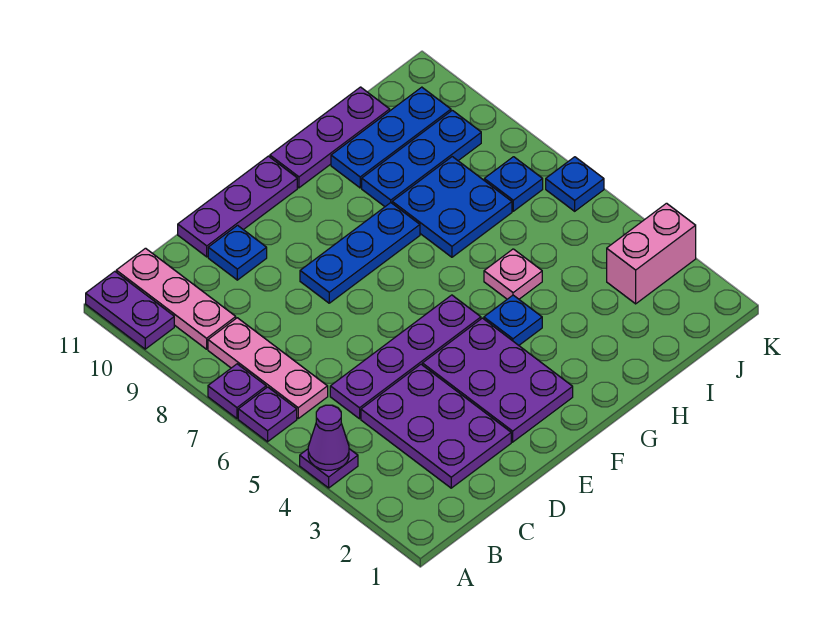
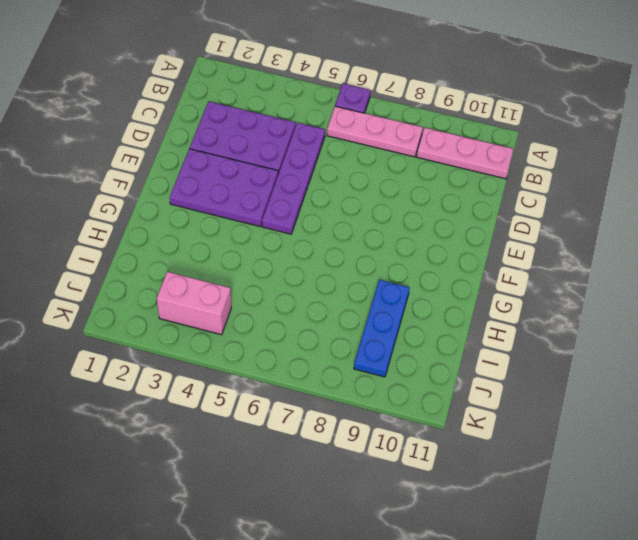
pink brick J3:J4 level 1 -> pink brick J3:K3 level 1
none -> purple plate A4 level 1
none -> purple plate A7 level 1
none -> purple plate A10:A11 level 1

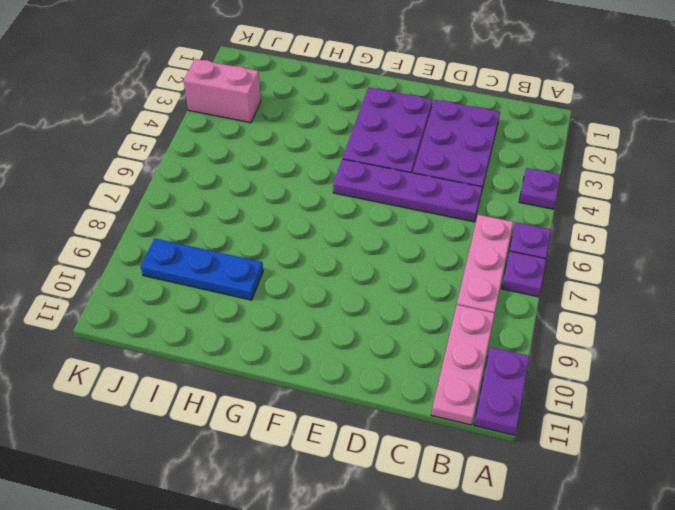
none -> blue plate D10 level 1
none -> purple plate D11:F11 level 1
none -> blue plate E8:G8 level 1

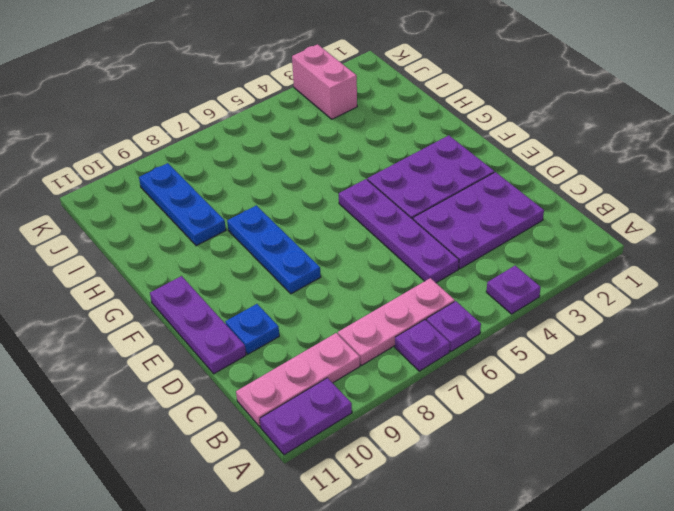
none -> blue plate G4 level 1
none -> purple plate G11:I11 level 1
none -> pink plate H5 level 1

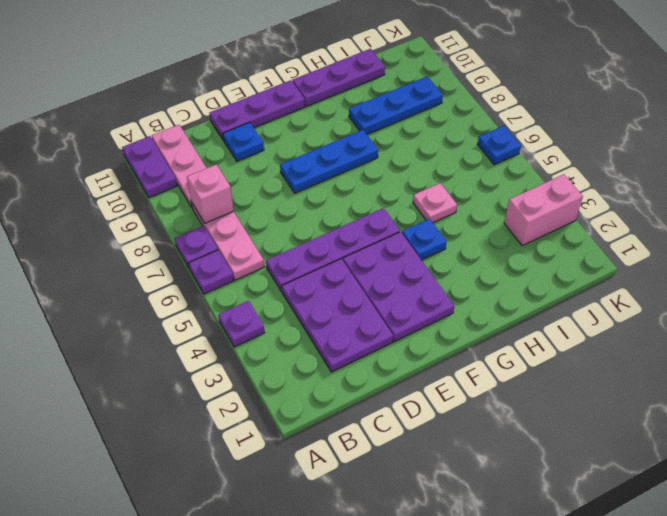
pink brick B8 level 2 -> none
none -> blue plate H7:I8 level 1
none -> blue plate H10:J10 level 1
none -> blue plate J7 level 1

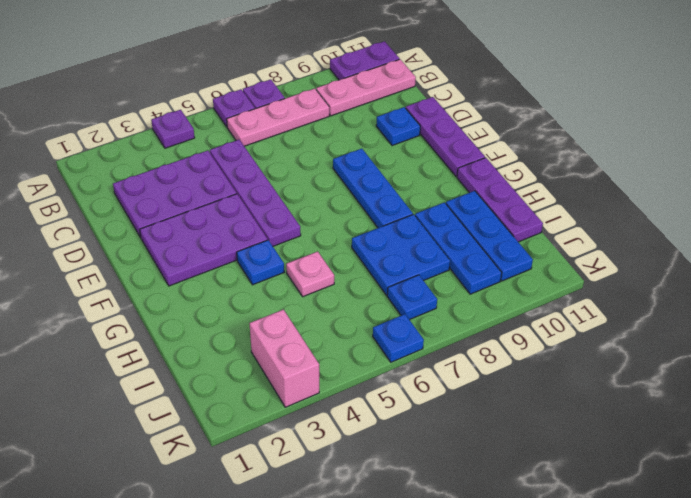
none -> purple cone A4 level 2

